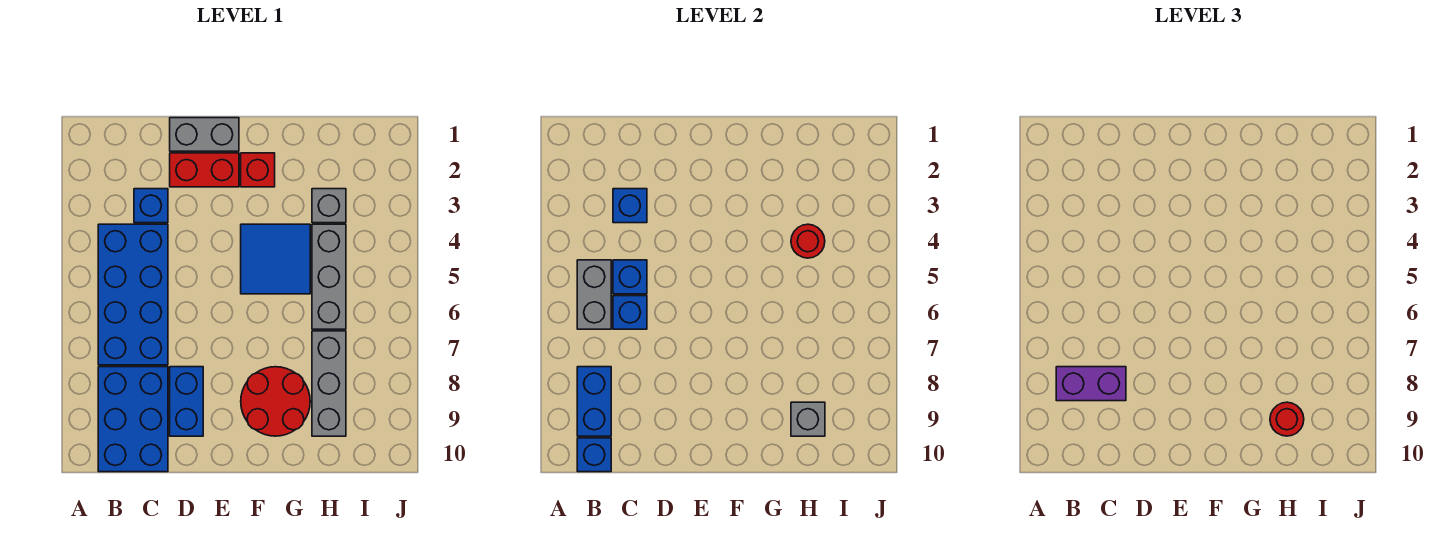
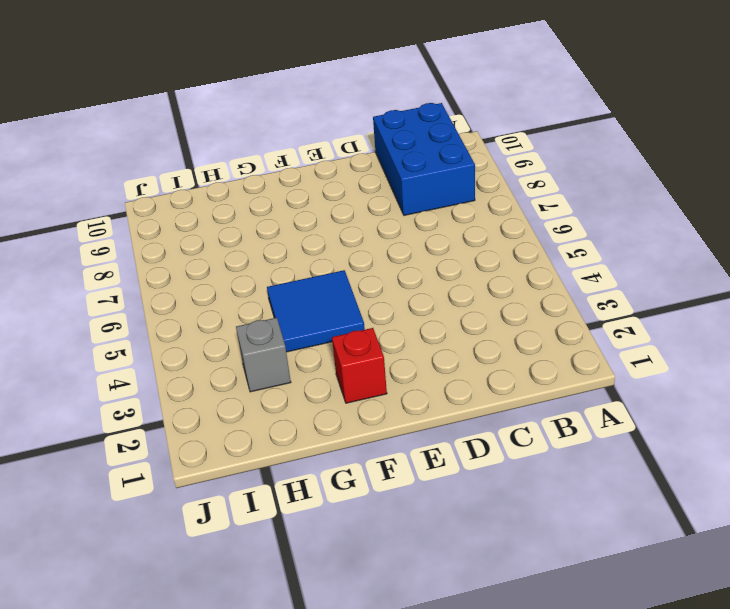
none -> blue brick B4:C7 level 1
none -> blue brick C3 level 1
none -> grey brick D1:E1 level 1

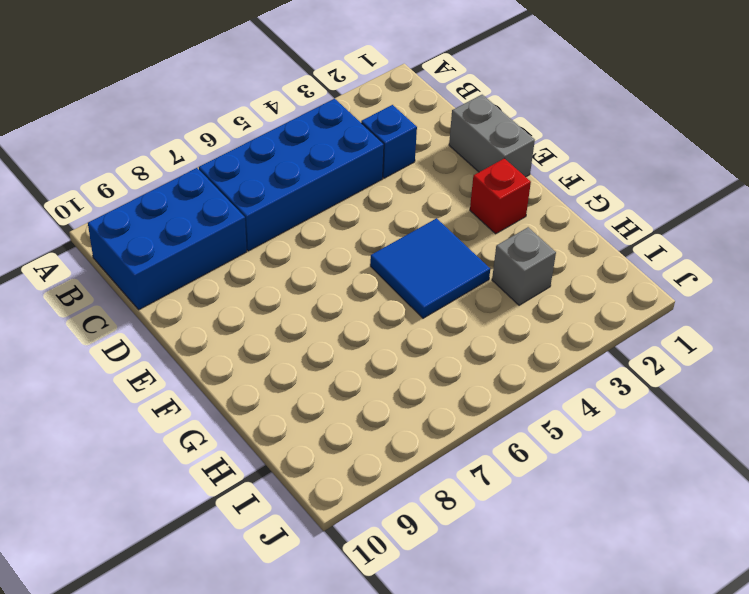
none -> red brick D2:E2 level 1
none -> blue brick D8:D9 level 1
none -> red round brick F8:G9 level 1

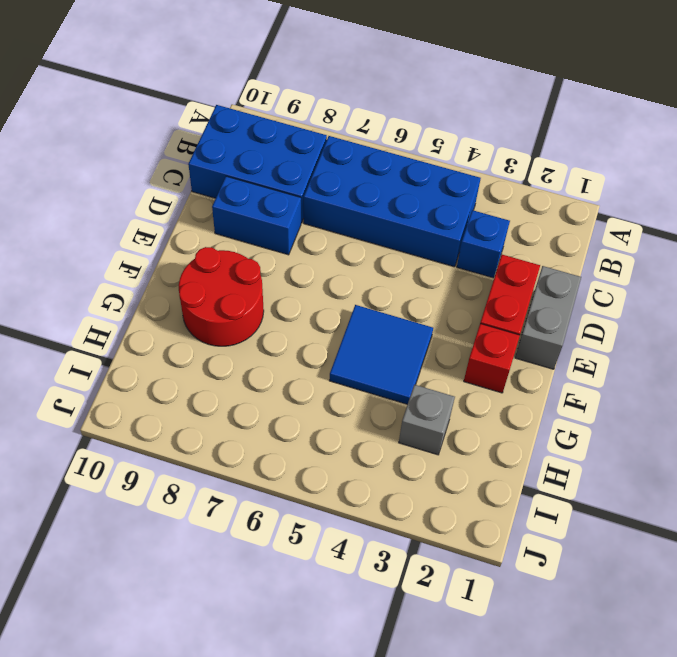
none -> grey brick H4:H6 level 1
none -> grey brick H7:H9 level 1
none -> grey brick B5:B6 level 2

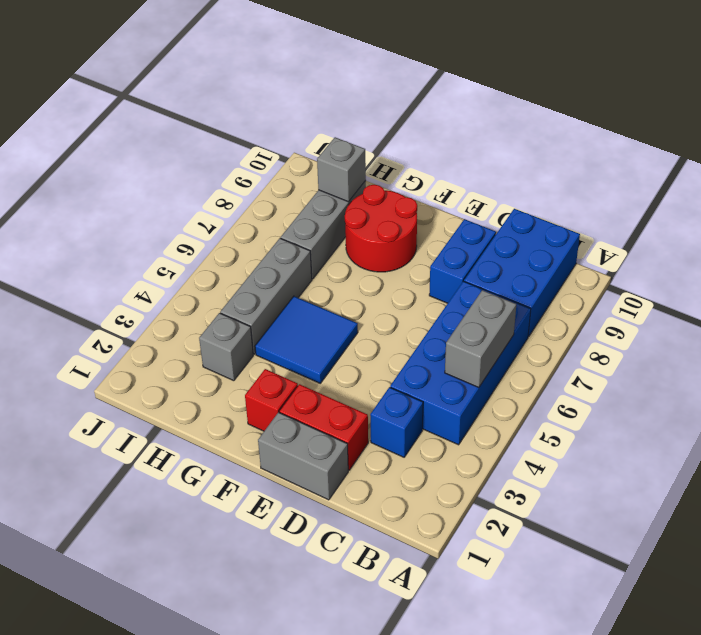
none -> blue brick B8:B9 level 2
none -> blue brick B10 level 2
none -> blue brick C3 level 2

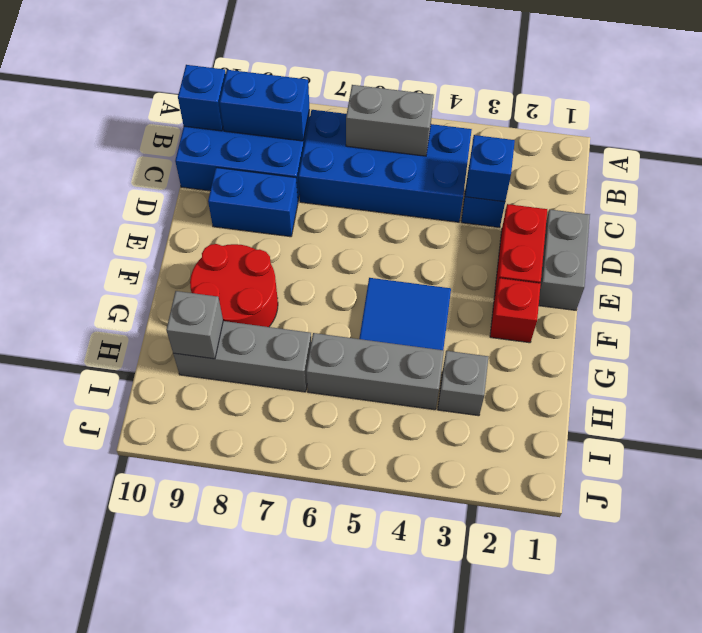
none -> blue brick C5 level 2
none -> blue brick C6 level 2
none -> red round brick H4 level 2

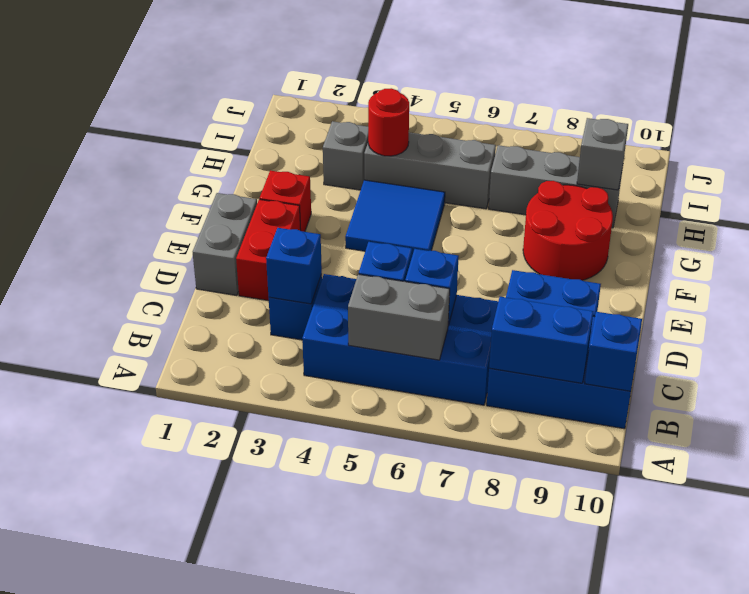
none -> purple brick B8:C8 level 3
none -> red round brick H9 level 3

